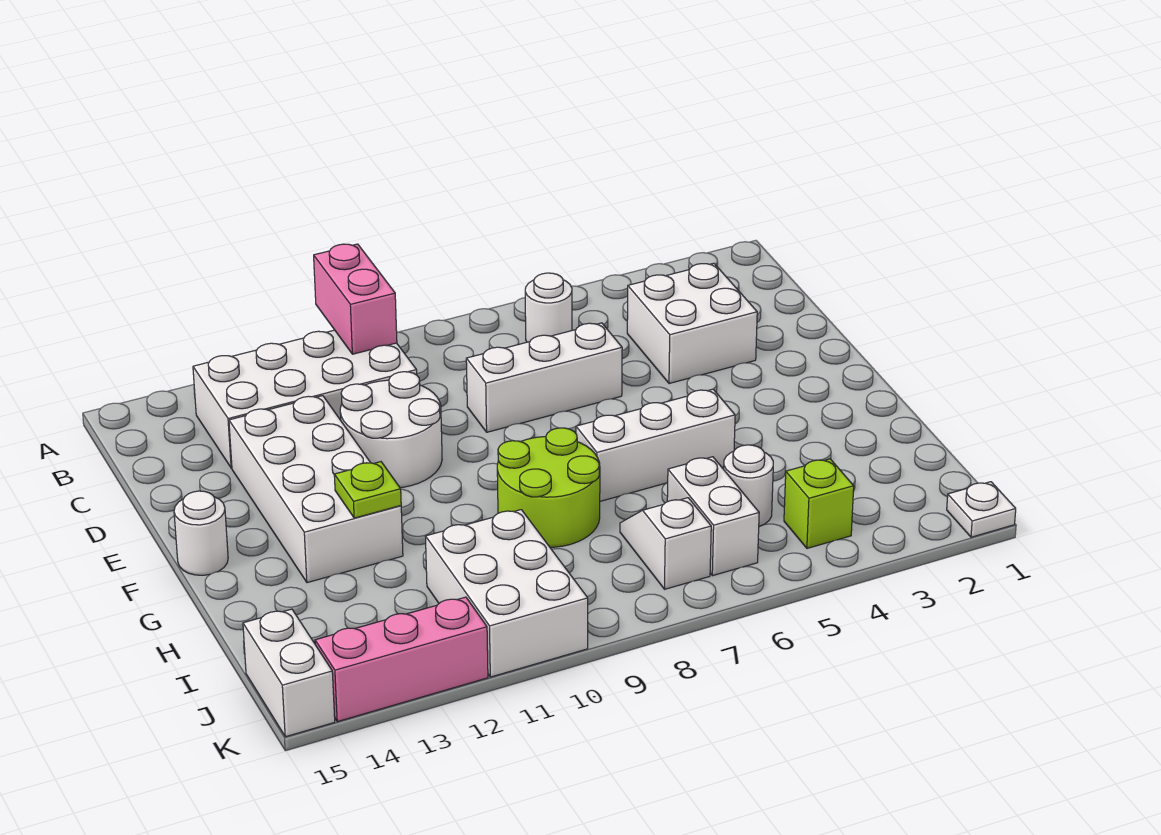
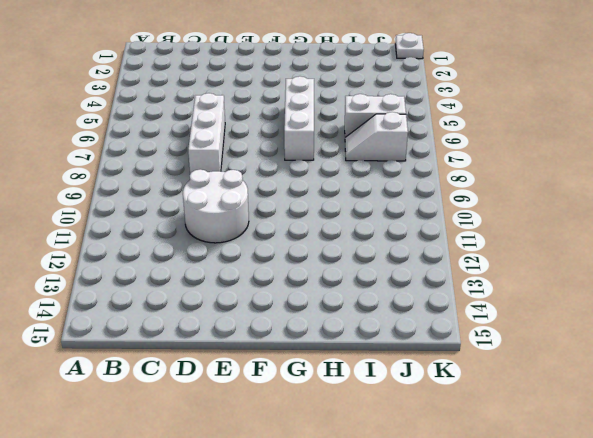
none -> white round brick B6 level 1
none -> white brick B10:C13 level 1
none -> white brick C3:D4 level 1

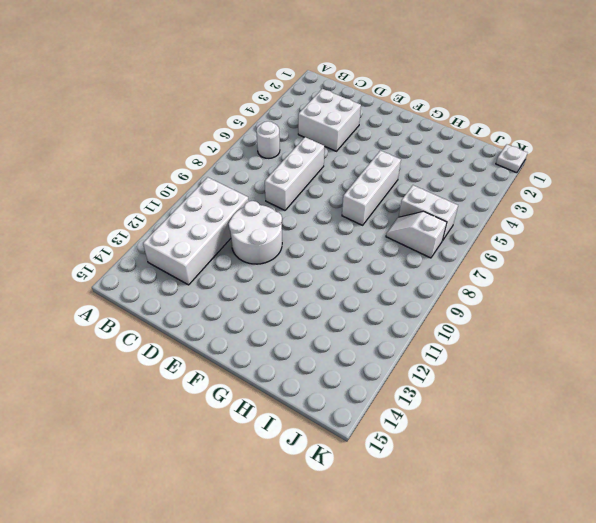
none -> white brick D12:G13 level 1
none -> white round brick F15 level 1
none -> lime round brick G8:H9 level 1

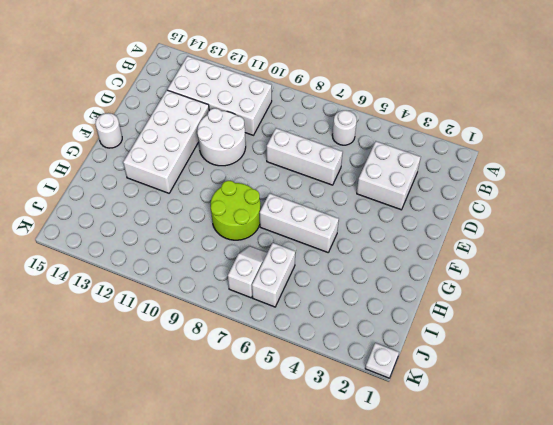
none -> white round brick I5 level 1
none -> white brick I10:K11 level 1
none -> lime brick J4 level 1

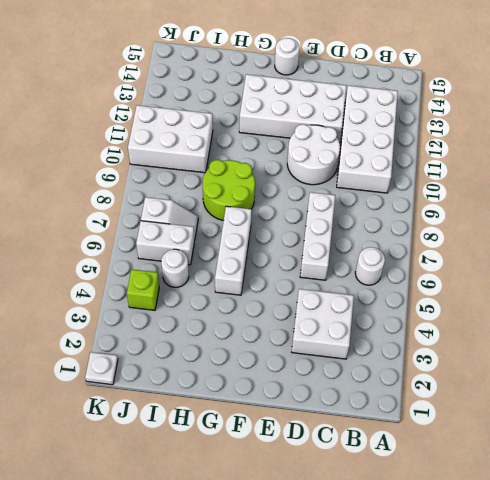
none -> white brick J15:K15 level 1
none -> pink brick K12:K14 level 1
none -> pink brick A10:B10 level 2

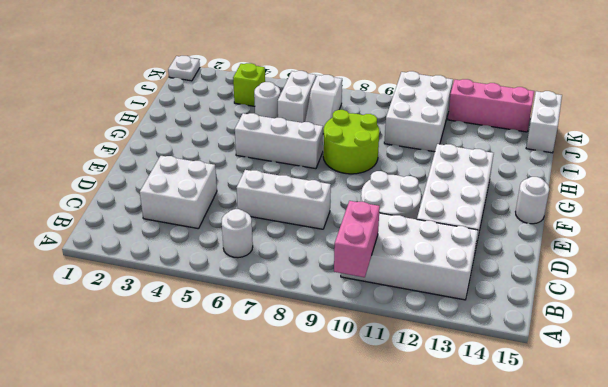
none -> lime plate G12 level 2

